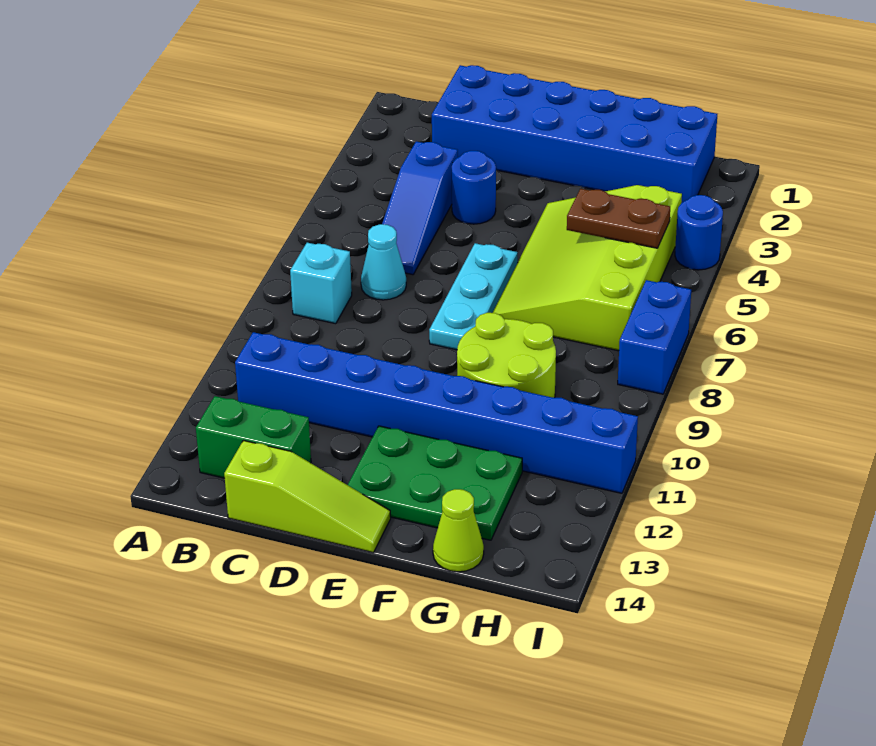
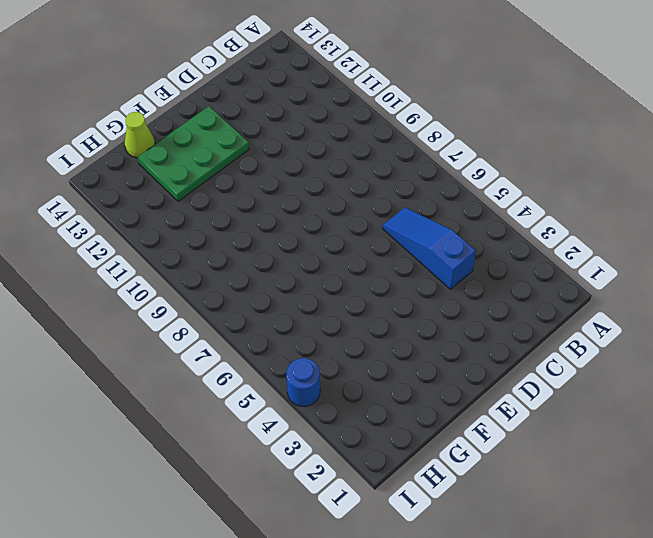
none -> cyan brick B8 level 1
none -> blue brick B11:I11 level 1
none -> green brick B13:C13 level 1

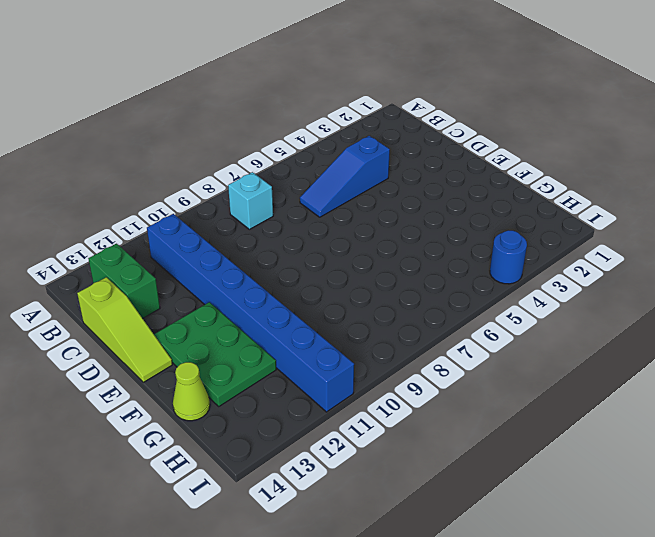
none -> blue brick C1:H2 level 1
none -> cyan cone C7 level 1
none -> blue round brick D4 level 1

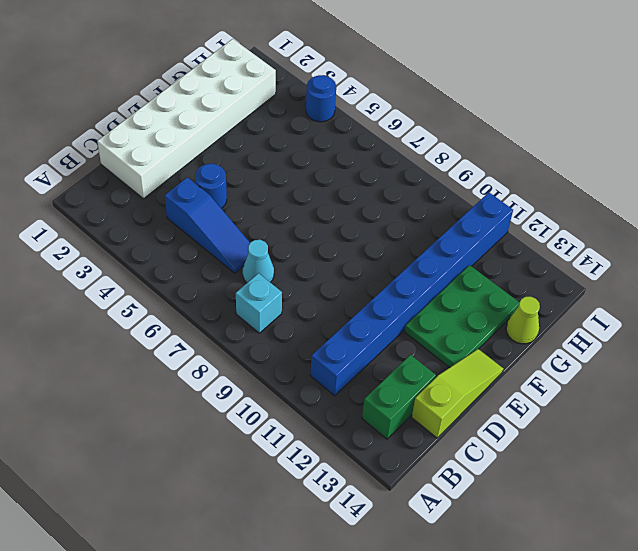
white brick C1:H2 level 1 -> blue brick C1:H2 level 1
none -> cyan plate E6:E8 level 1
none -> lime slope F4:H7 level 1 top H
none -> lime round brick F9:G10 level 1

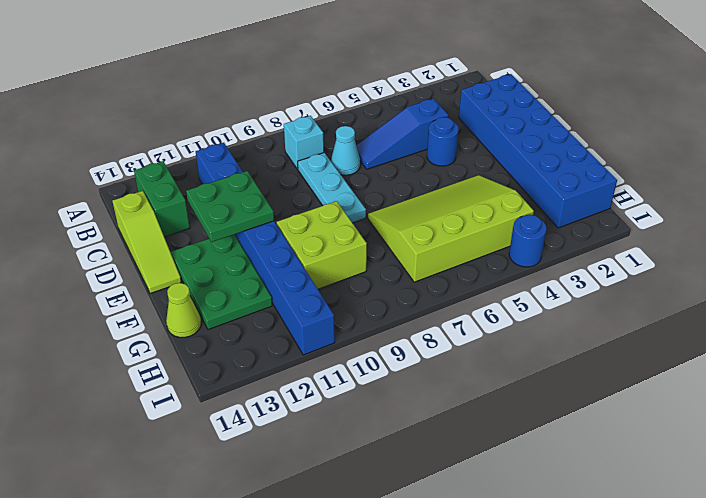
cyan plate C8:E8 level 1 -> cyan plate E6:E8 level 1
green plate D11:E12 level 2 -> none
lime brick F9:G10 level 1 -> lime round brick F9:G10 level 1
none -> blue brick I7:I8 level 1
none -> brown plate G5:H5 level 2

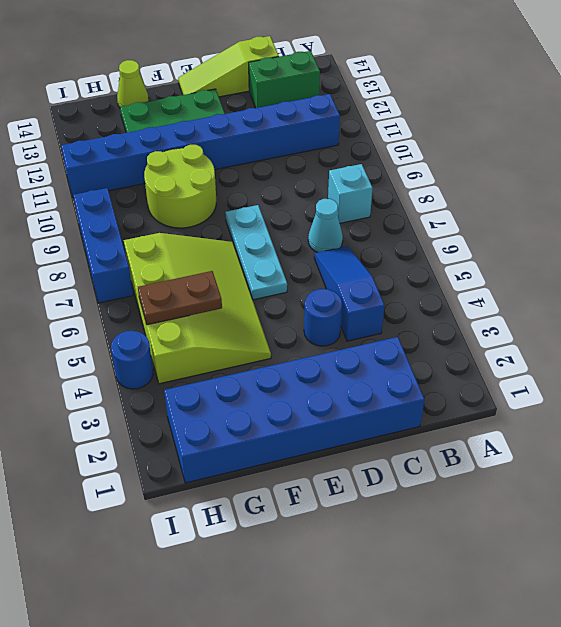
blue brick I7:I9 level 1 -> blue brick I7:I8 level 1

